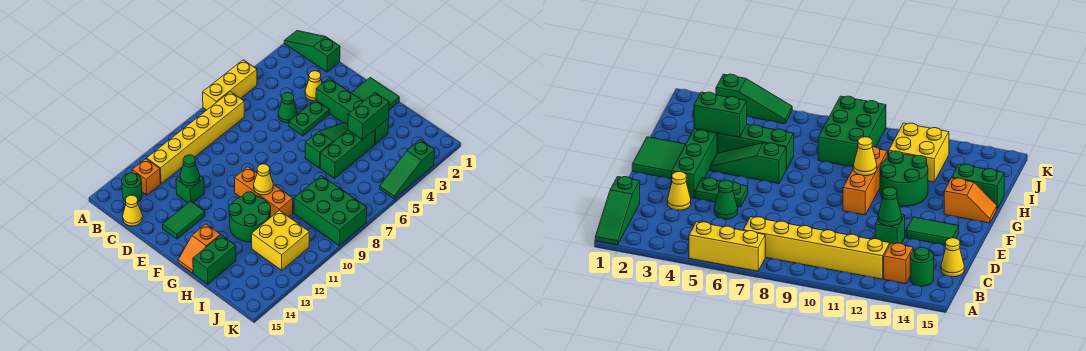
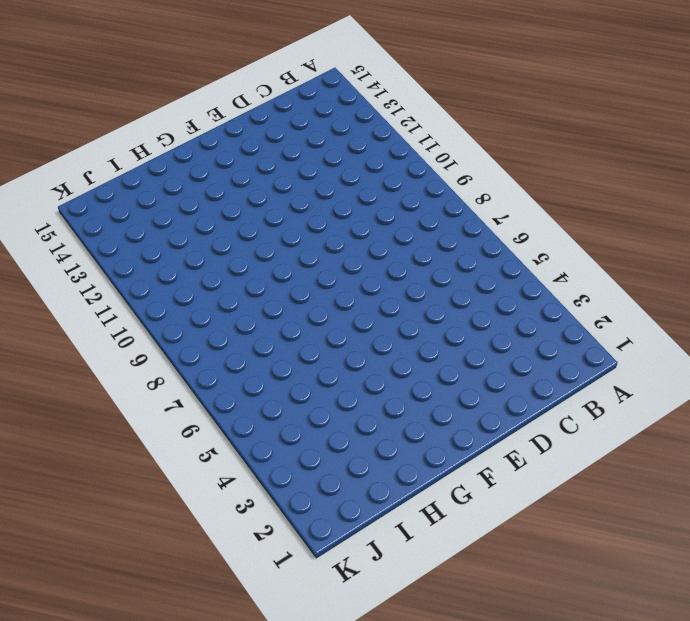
none -> green slope A1:C1 level 1 top C
none -> yellow brick A5:A7 level 1
none -> yellow brick B7:B12 level 1

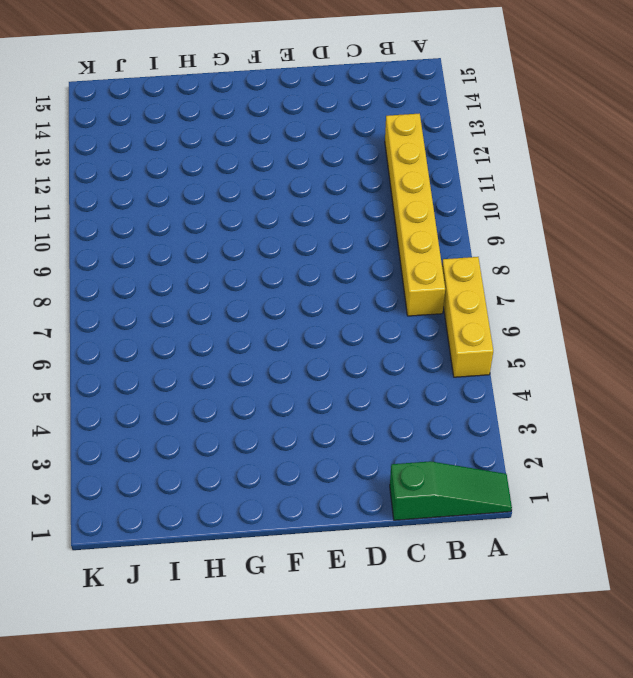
none -> orange brick B13 level 1
none -> green round brick B14 level 1
none -> yellow cone C15 level 1

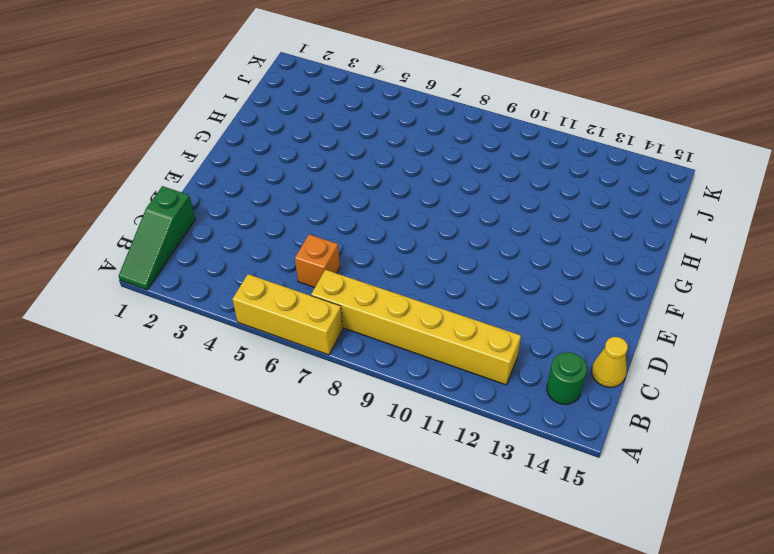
orange brick C6 level 1 -> orange brick B13 level 1
none -> yellow cone D3 level 1
none -> green cone D5 level 1
none -> green brick D12 level 1

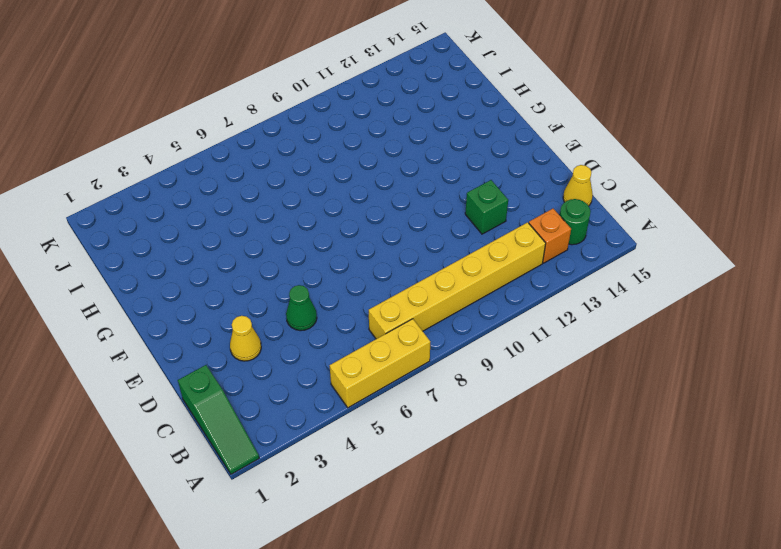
none -> green brick E3:H3 level 1
none -> green plate E4:E5 level 1
none -> green tile E13:E14 level 1

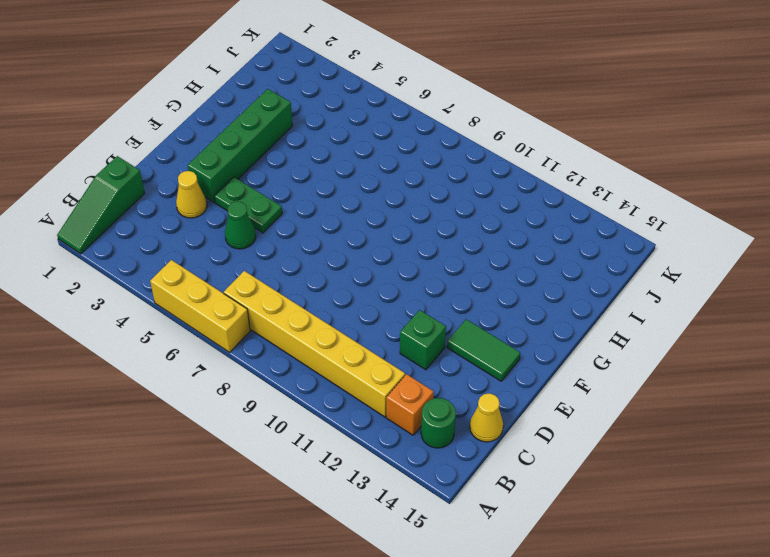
none -> green tile F1:G2 level 1
none -> orange brick F10:H10 level 1
none -> green slope G4:G6 level 1 top 6

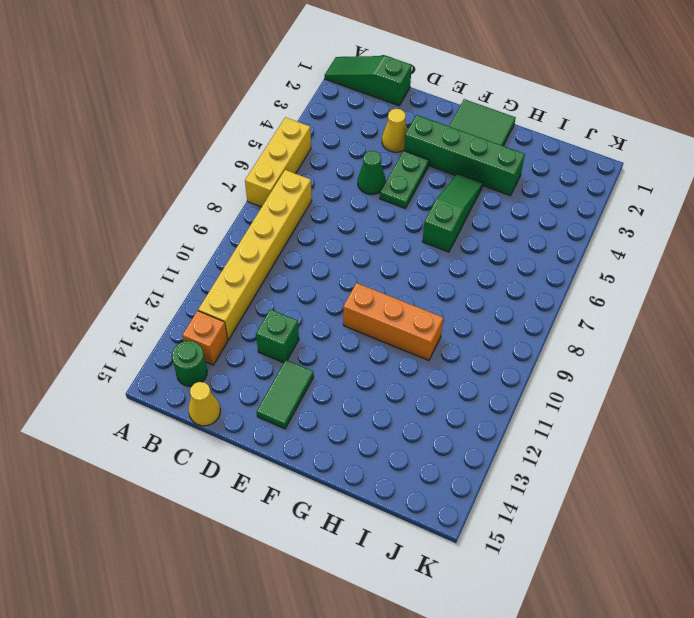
none -> green round brick G11:H12 level 1
none -> orange slope G14:G15 level 1 top 14
none -> green brick H4:H6 level 1

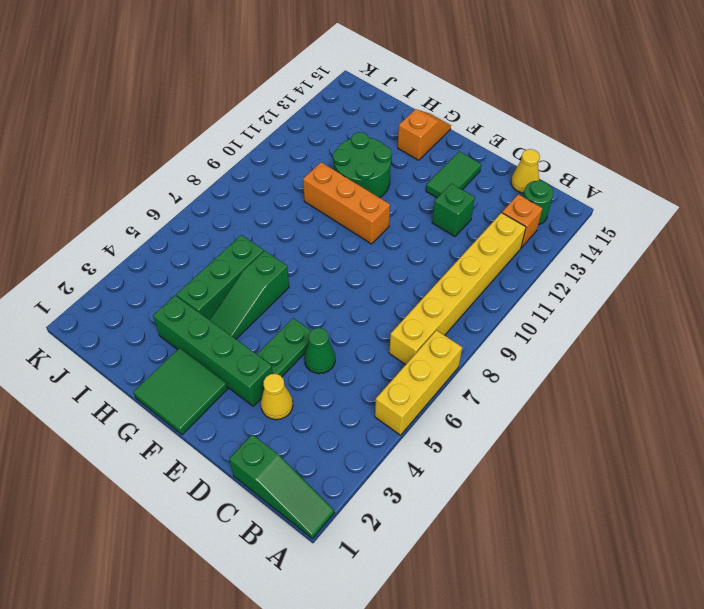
none -> green brick H14:H15 level 1
none -> green brick I8:K9 level 1
none -> yellow brick I11:J12 level 1

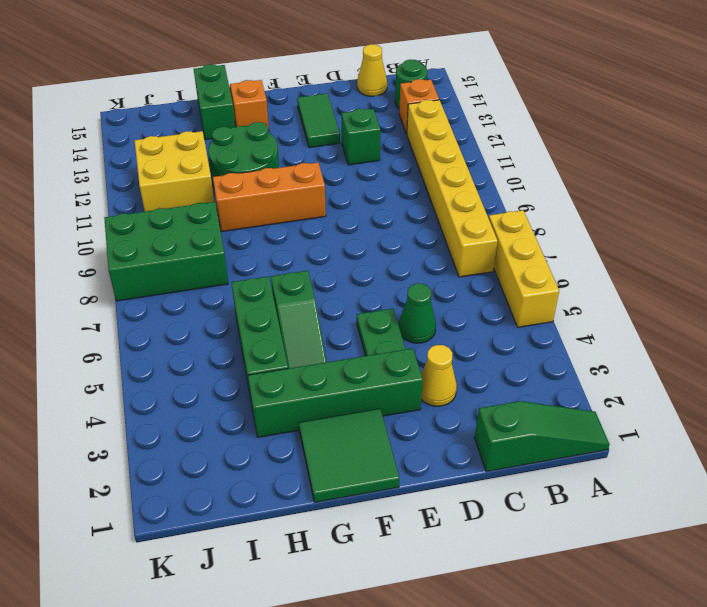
none -> green slope K3:K5 level 1 top 3
none -> green cone D12 level 2
none -> yellow cone G10 level 2

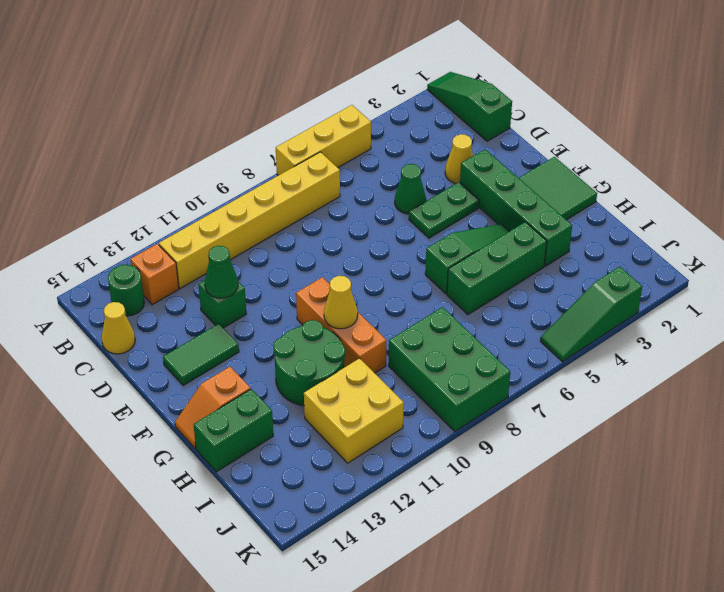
none -> green brick H3:H4 level 2

